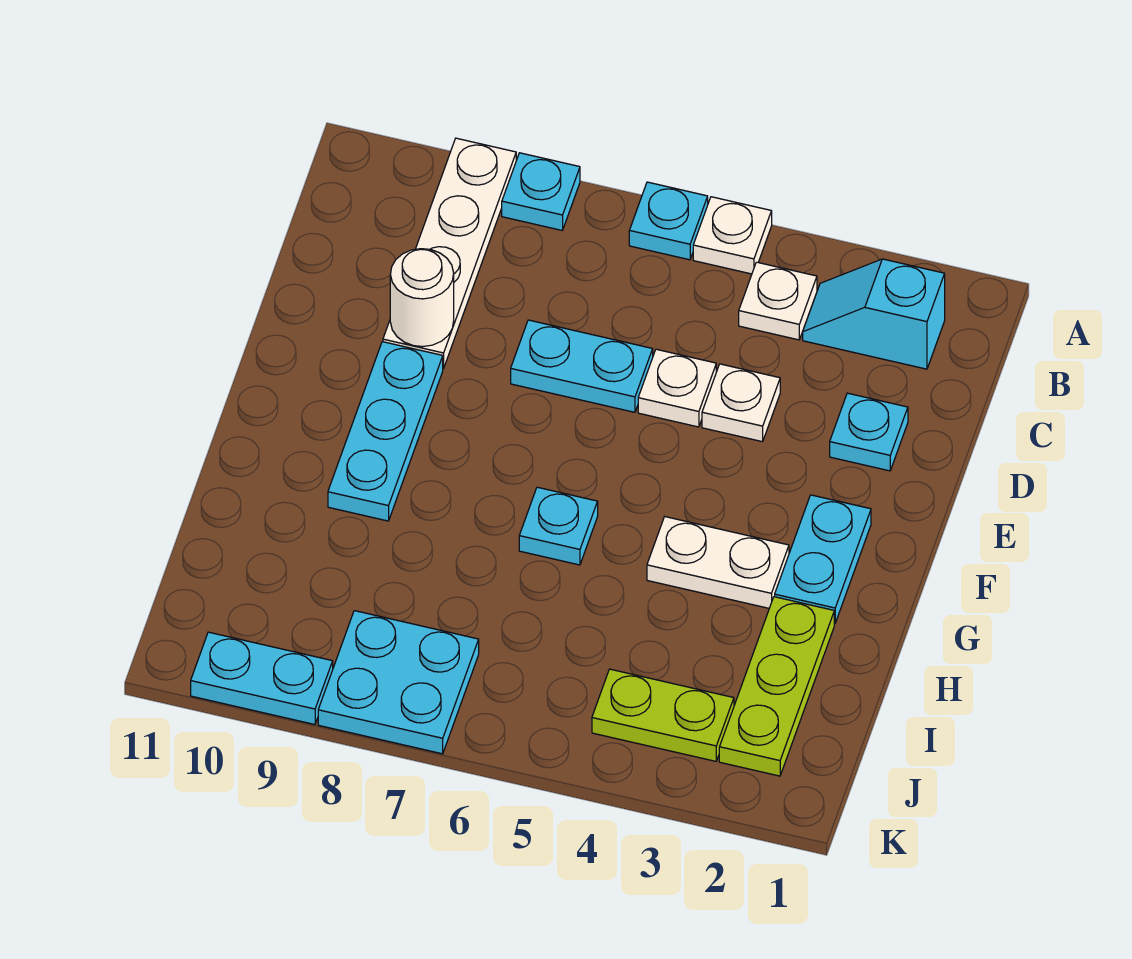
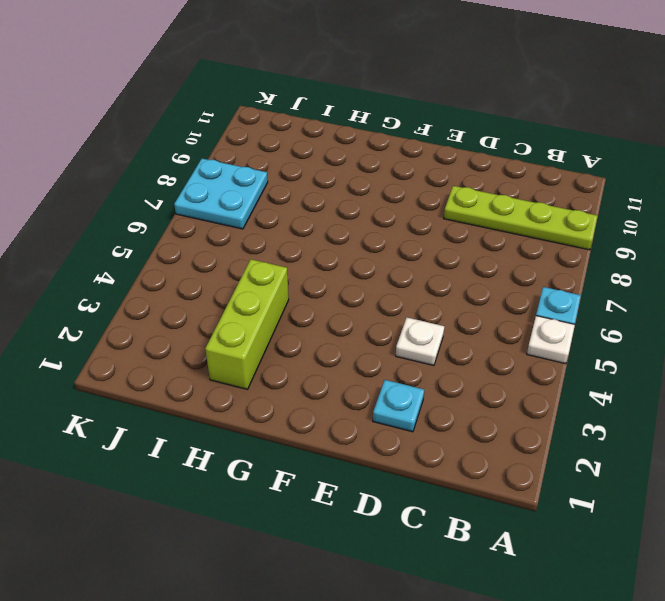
lime plate A9:D9 level 1 -> white plate A9:D9 level 1
lime brick H2:H4 level 1 -> lime plate H2:J2 level 1
none -> cyan plate A8 level 1
none -> cyan slope B2:B3 level 1 top 2
none -> white plate B4 level 1

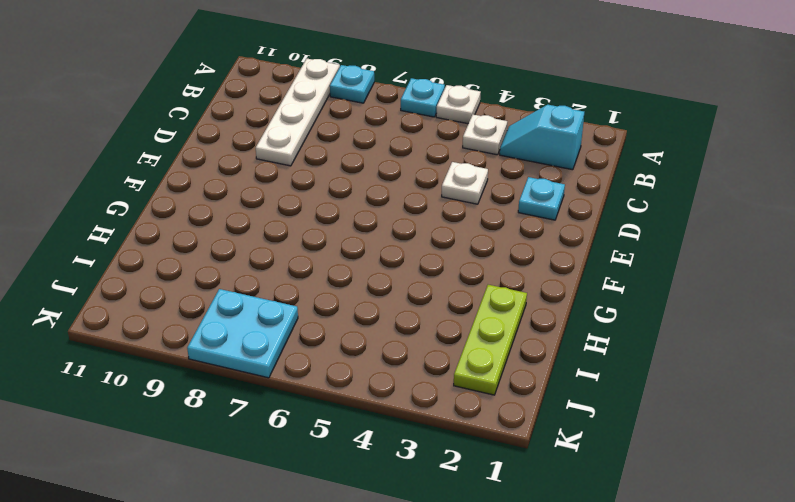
none -> white plate D5 level 1
none -> cyan plate D6:D7 level 1
none -> cyan plate E9:G9 level 1

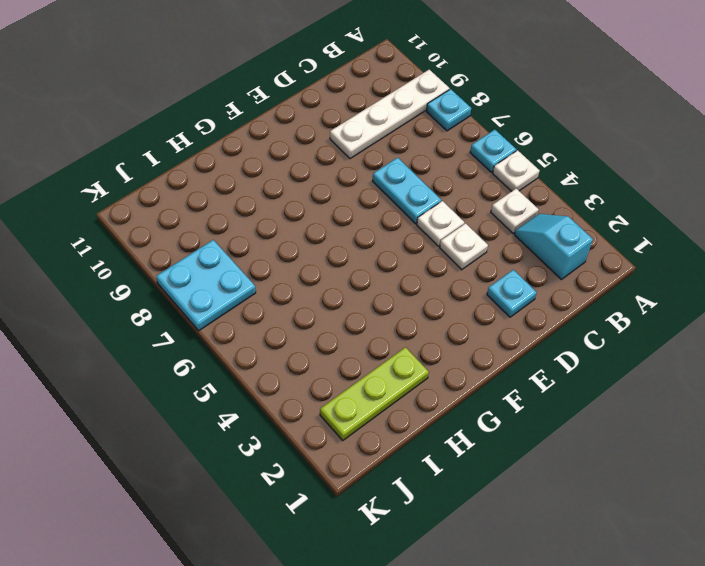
none -> cyan plate E9:G9 level 1
none -> cyan plate F2:G2 level 1
none -> white plate G3:G4 level 1

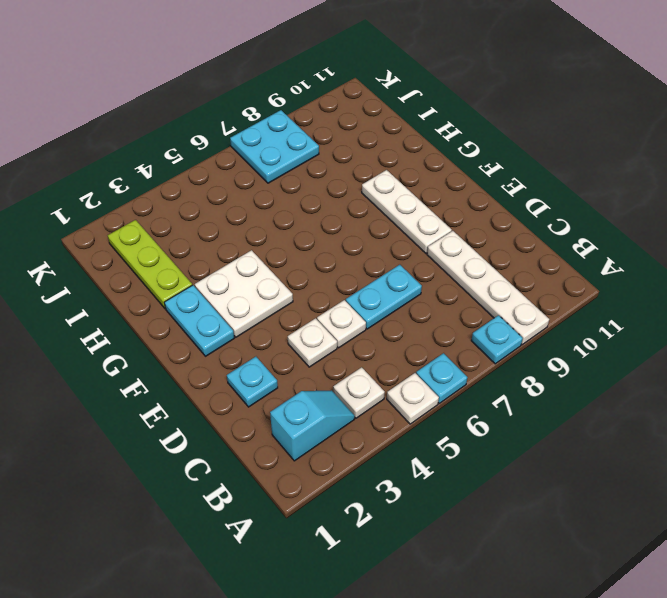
white plate E9:G9 level 1 -> cyan plate E9:G9 level 1
white plate F3:G4 level 1 -> white plate G3:G4 level 1
none -> cyan plate G6 level 1
none -> lime plate J3:J4 level 1
none -> cyan plate K9:K10 level 1

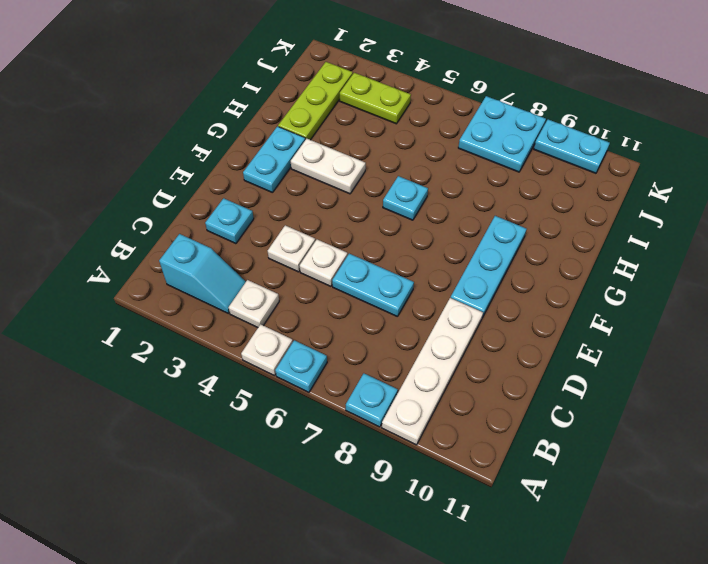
none -> white round brick D9 level 2

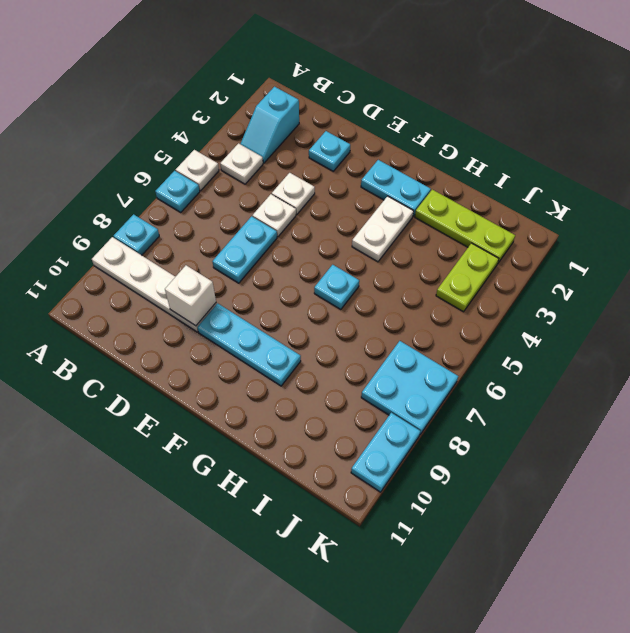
white brick D9 level 2 -> white round brick D9 level 2

